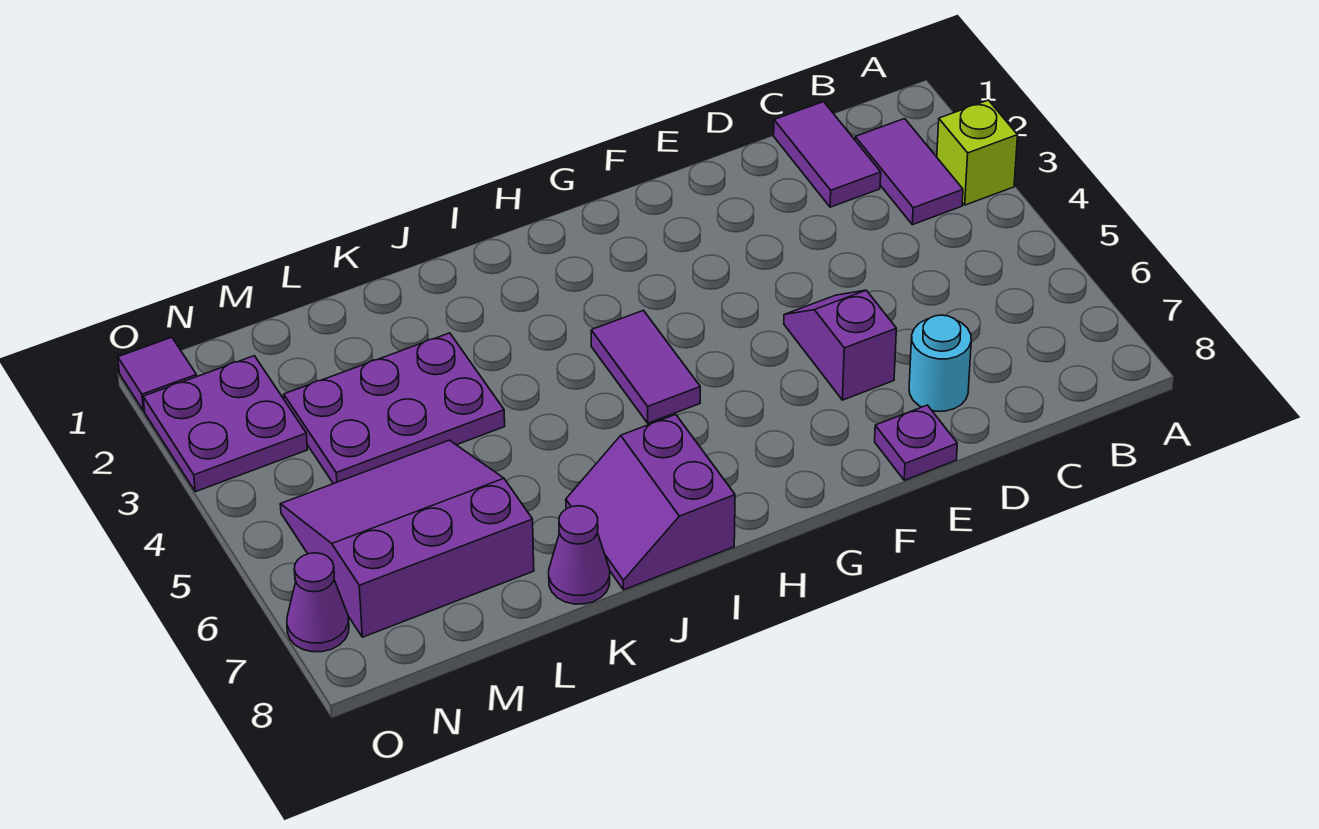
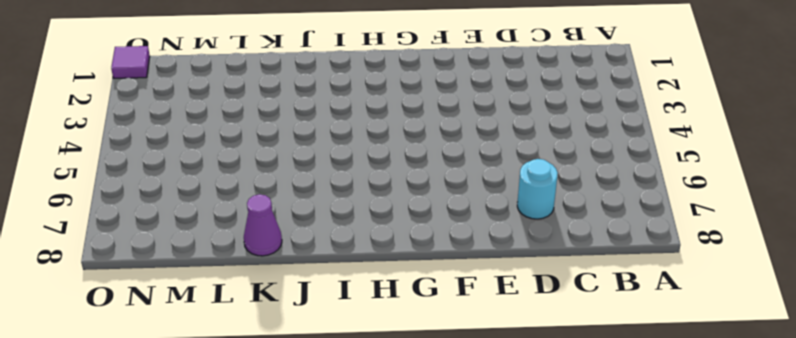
none -> lime brick A3 level 1
none -> purple tile B2:B3 level 1
none -> purple tile C1:C2 level 1

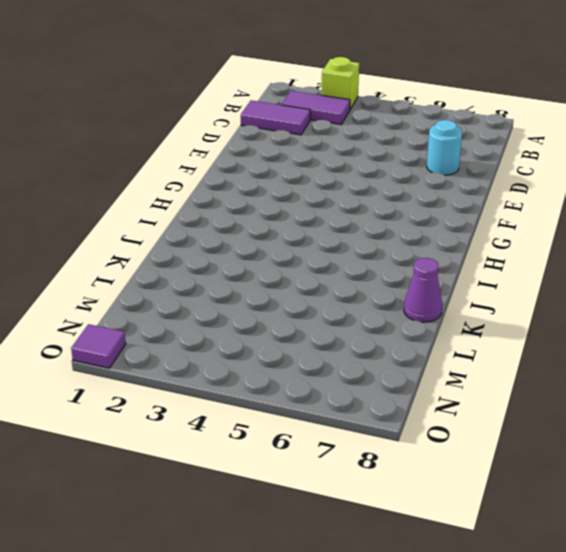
none -> purple slope E5:E6 level 1 top 6
none -> purple plate E8 level 1
none -> purple tile H4:H5 level 1

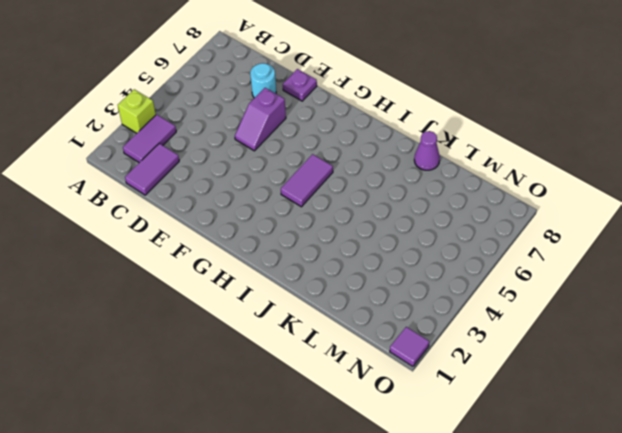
none -> purple slope I7:J8 level 1 top I
none -> purple plate K3:M4 level 1
none -> purple slope L5:N7 level 1 top 7

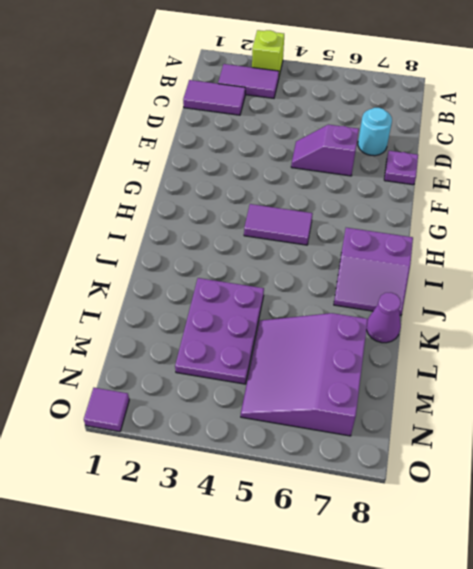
none -> purple plate N2:O3 level 1
none -> purple cone O7 level 1

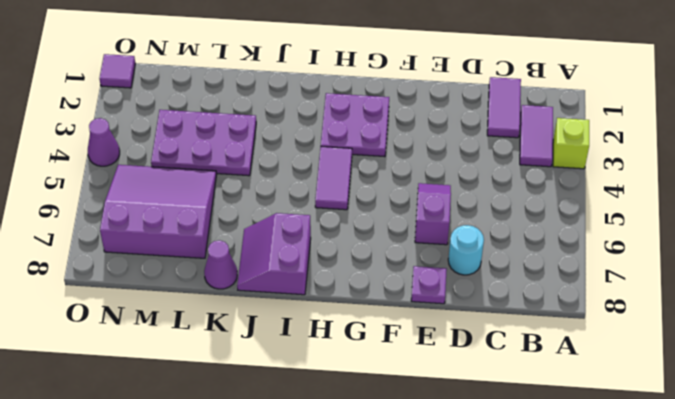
purple plate G2:H3 level 1 -> purple plate N2:O3 level 1
purple cone O4 level 1 -> purple cone O7 level 1

